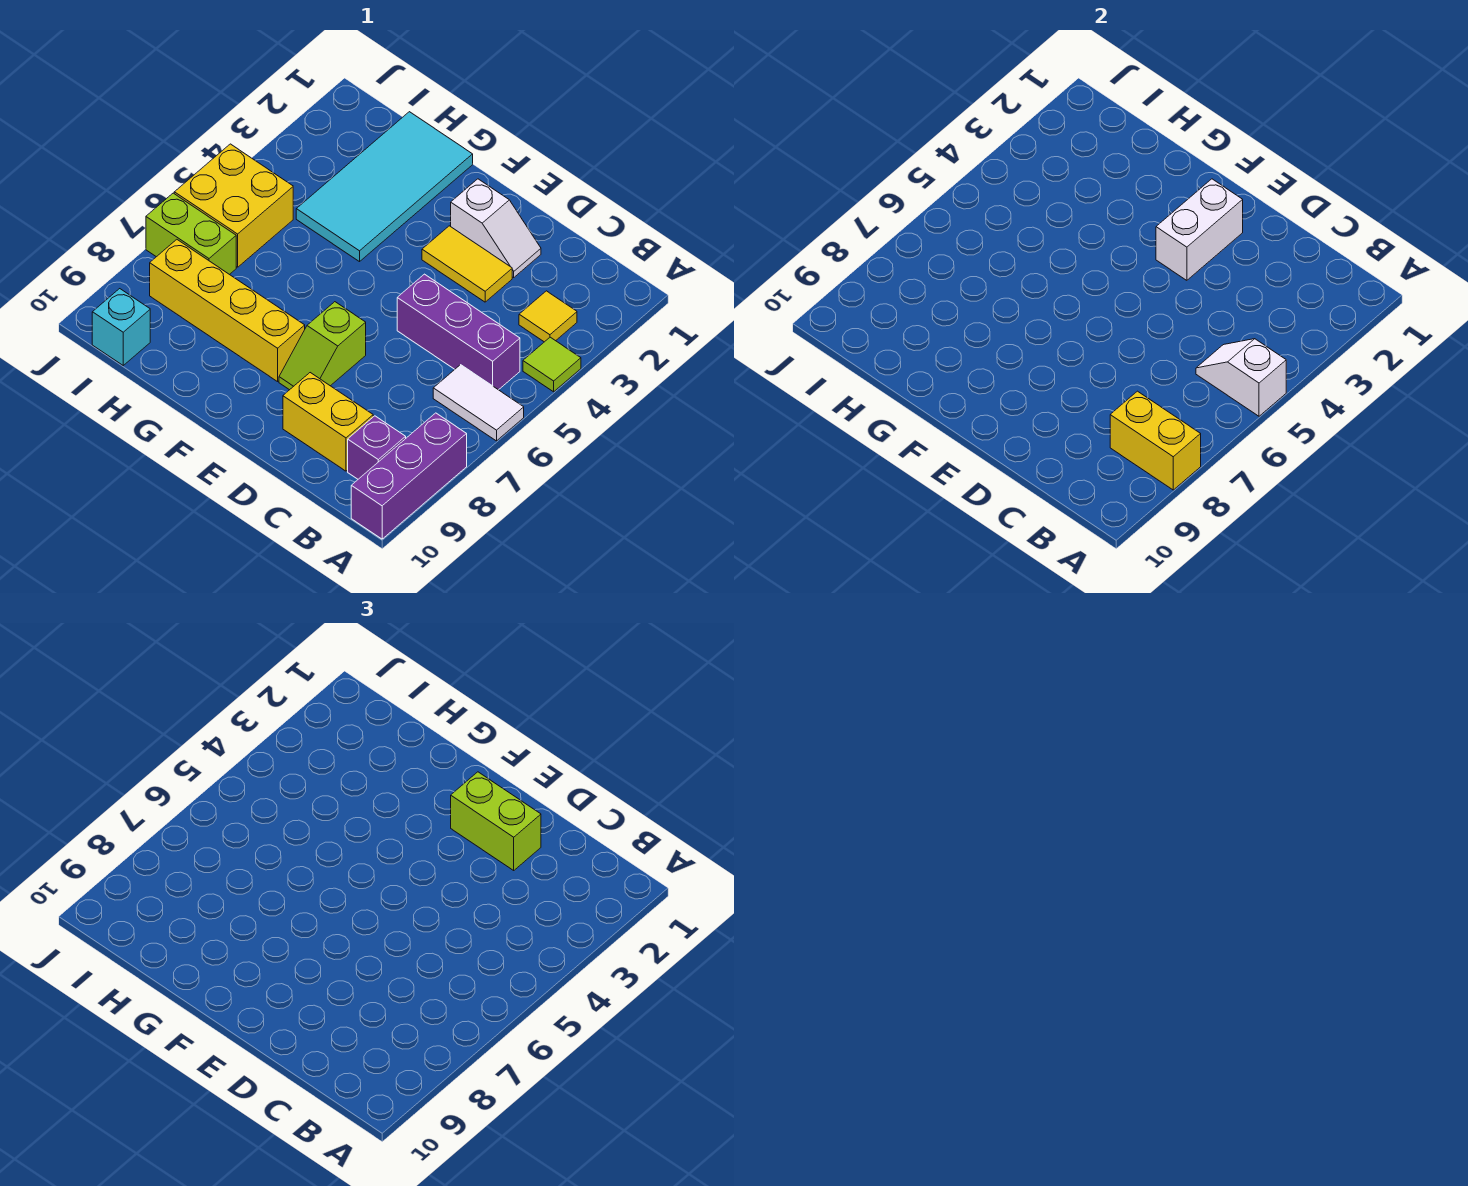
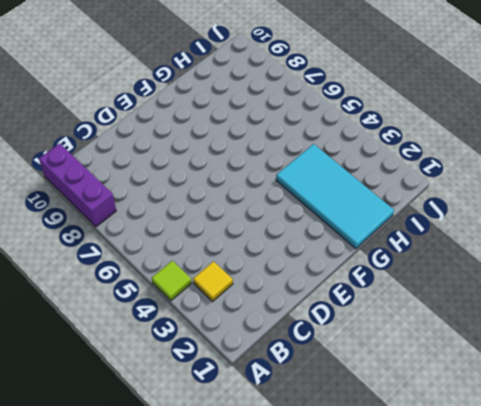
none -> white tile A6:B6 level 1
none -> purple brick B5:D5 level 1
none -> purple brick B9 level 1

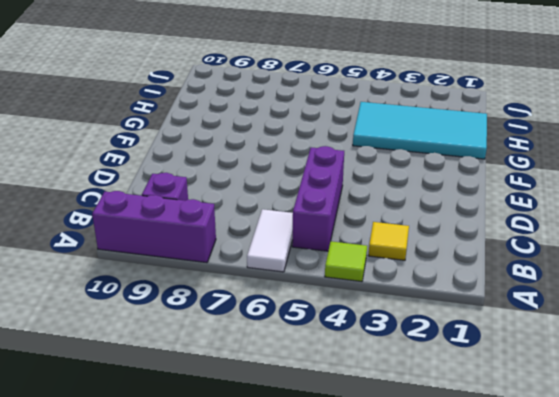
none -> yellow brick C9:D9 level 1
none -> white slope D2:E2 level 1 top E
none -> yellow tile D3:E3 level 1

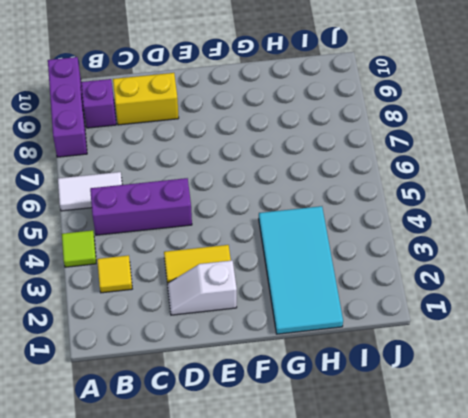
none -> lime slope E7:E8 level 1 top 7
none -> yellow brick F8:I8 level 1
none -> yellow brick I5:J6 level 1

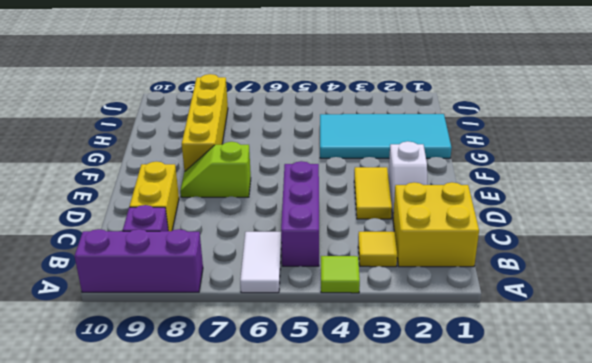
yellow brick B1:C2 level 1 -> yellow brick I5:J6 level 1
none -> lime brick I7:J7 level 1
none -> cyan brick I10 level 1
none -> white slope A5:B5 level 2 top A

